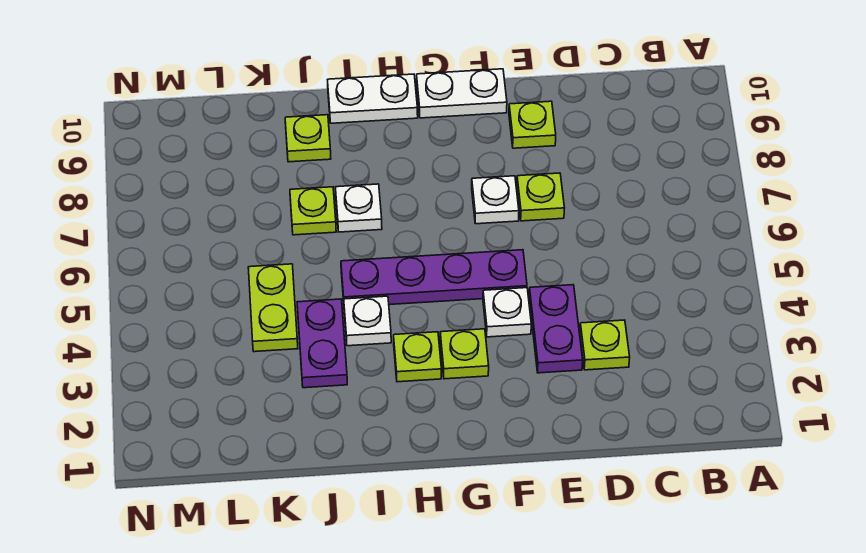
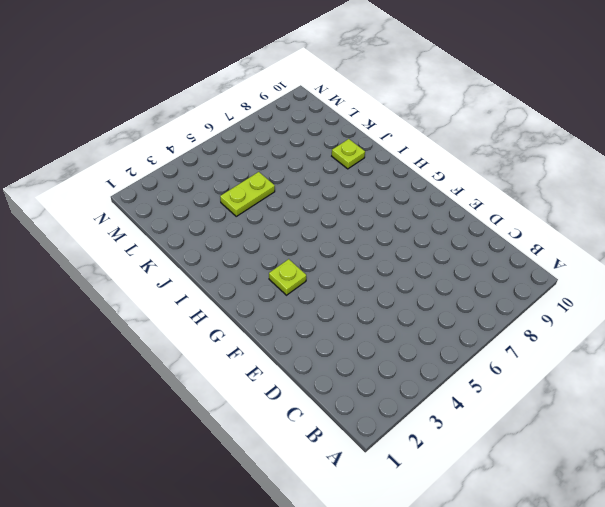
none -> lime plate D3 level 1
none -> purple plate E3:E4 level 1
none -> lime plate E7 level 1

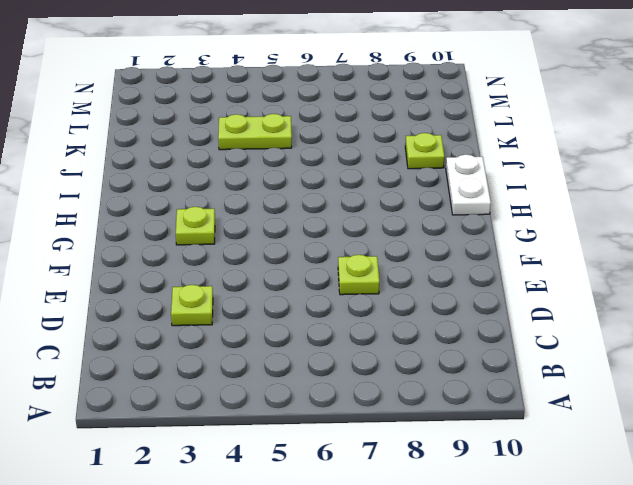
none -> purple plate E3:E4 level 1
none -> lime plate E9 level 1
none -> white plate F4 level 1

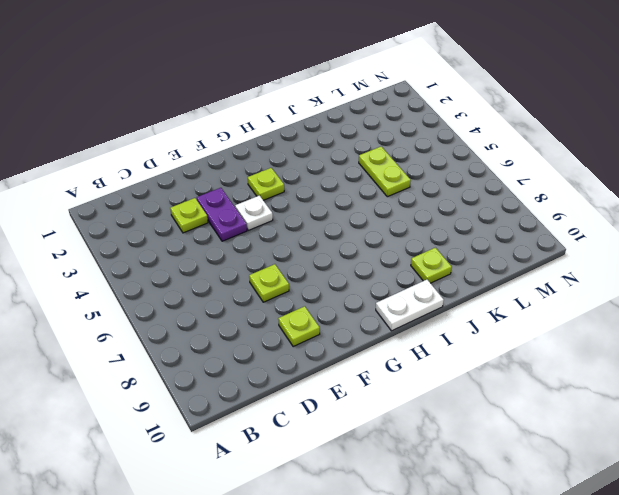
none -> purple plate F5:I5 level 1
none -> white plate F7 level 1
none -> white plate F10:G10 level 1

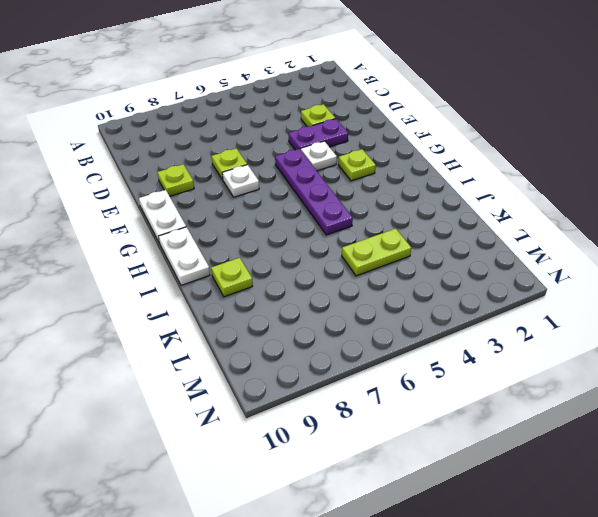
none -> lime plate H3 level 1
none -> white plate I4 level 1
none -> white plate I7 level 1

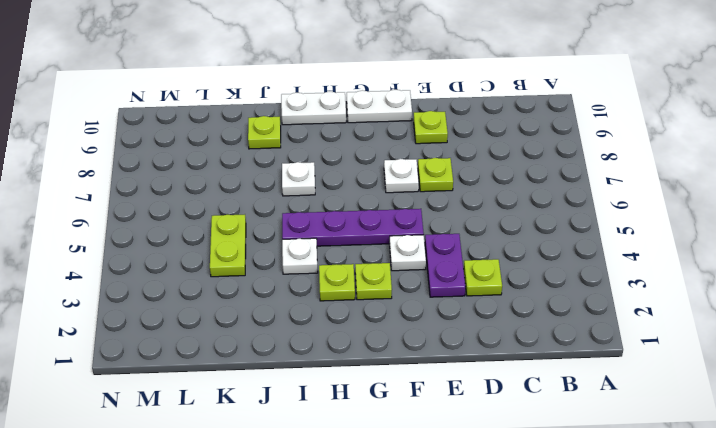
none -> purple plate J3:J4 level 1
none -> lime plate J7 level 1

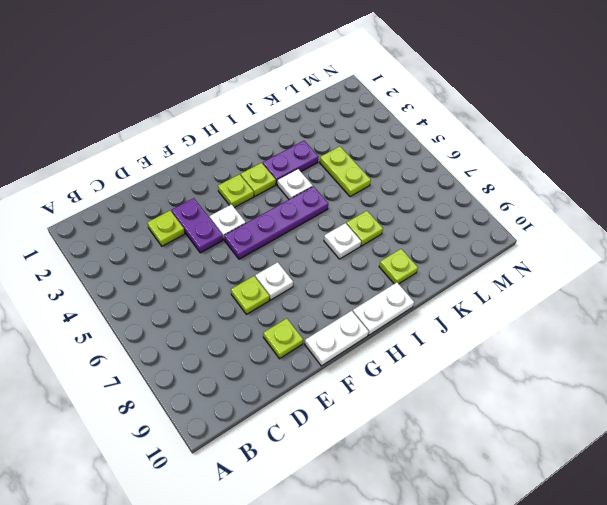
purple plate I3:J3 level 1 -> purple plate J3:J4 level 1

